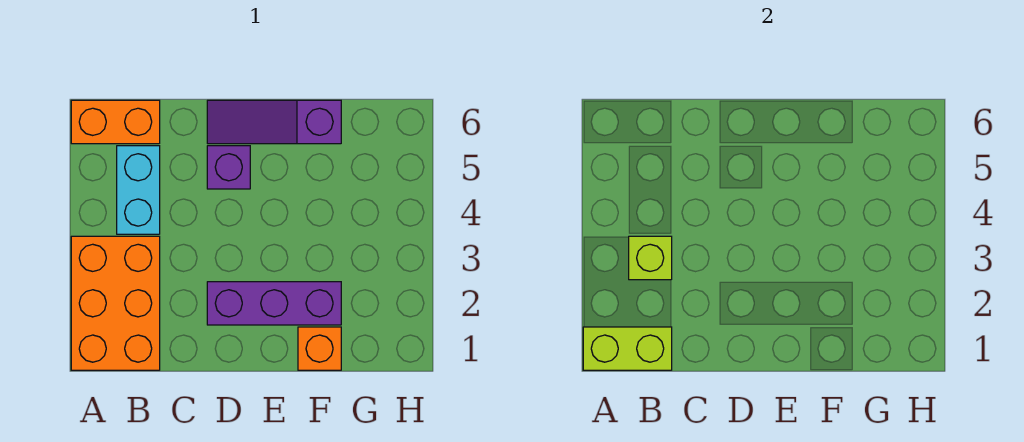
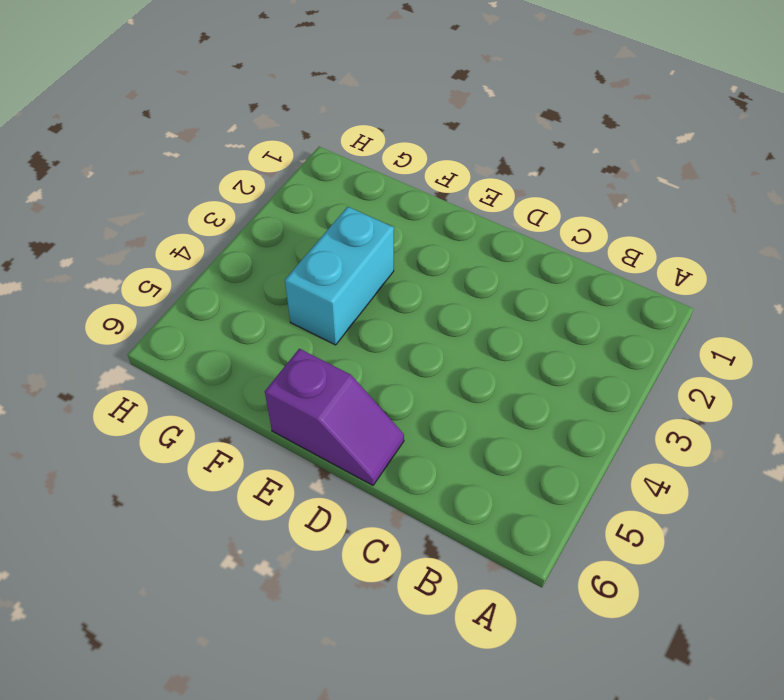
purple slope D6:E6 level 1 top E -> purple slope D6:F6 level 1 top F
cyan brick F3:F4 level 1 -> cyan brick B4:B5 level 1
none -> orange brick A1:B3 level 1
none -> orange brick A6:B6 level 1

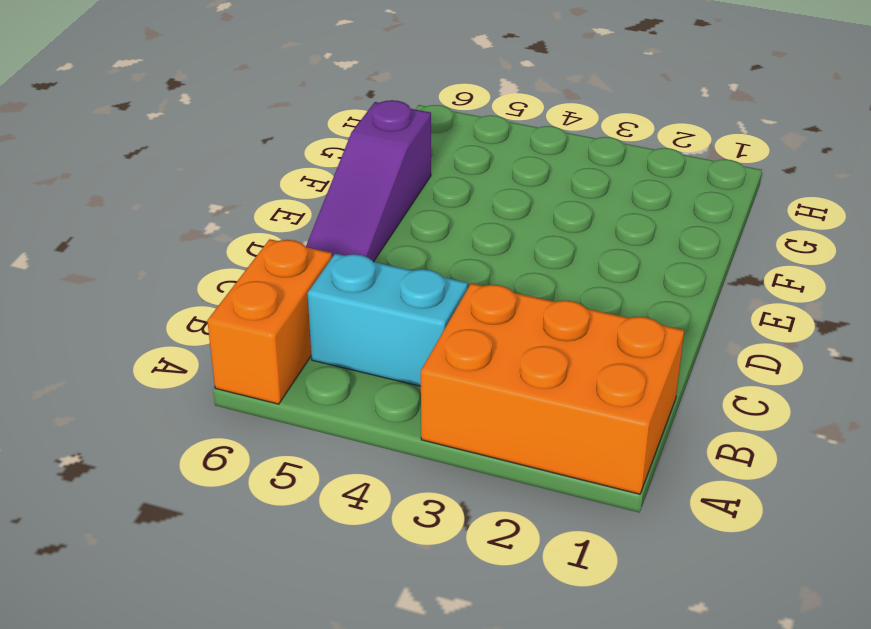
none -> purple brick D2:F2 level 1
none -> purple brick D5 level 1

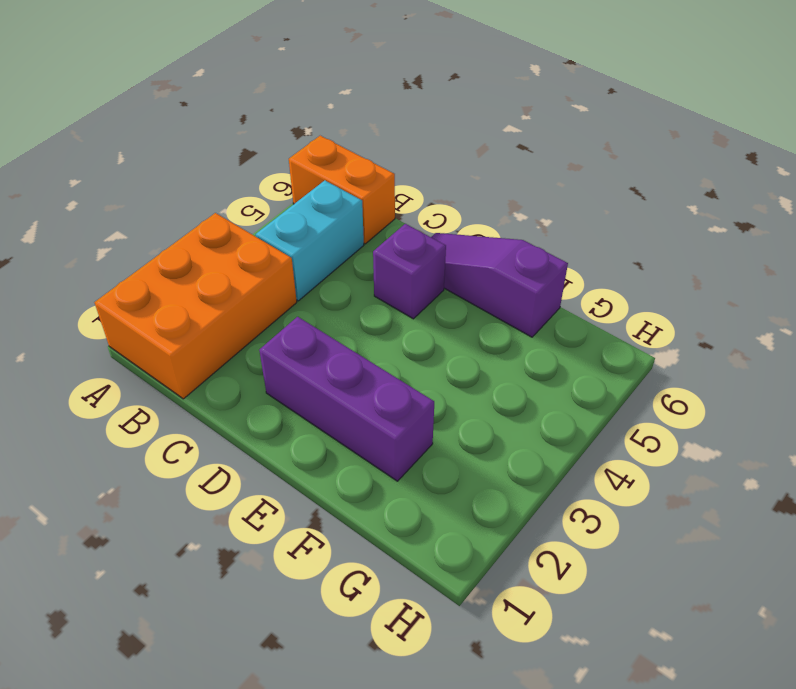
none -> orange brick F1 level 1
none -> lime brick A1:B1 level 2

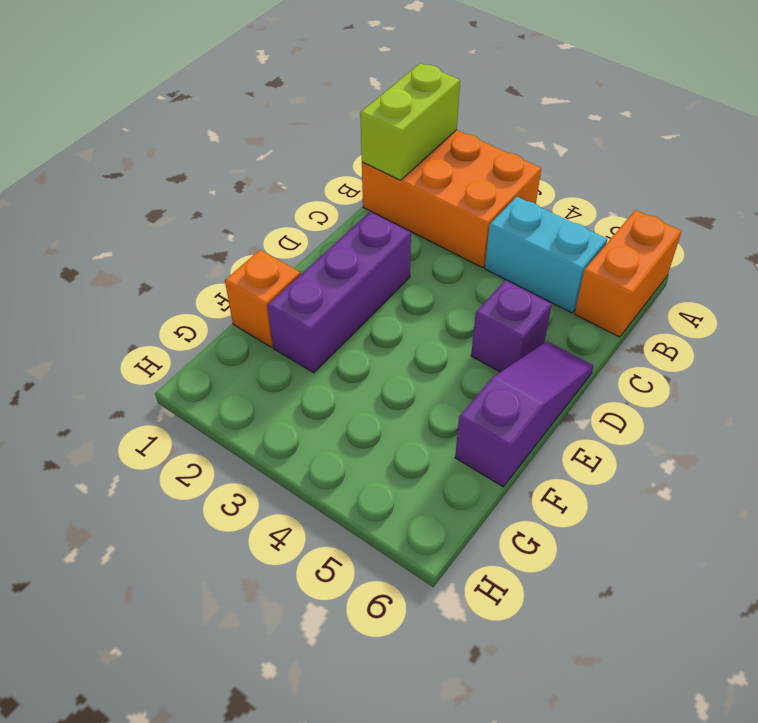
none -> lime brick B3 level 2

